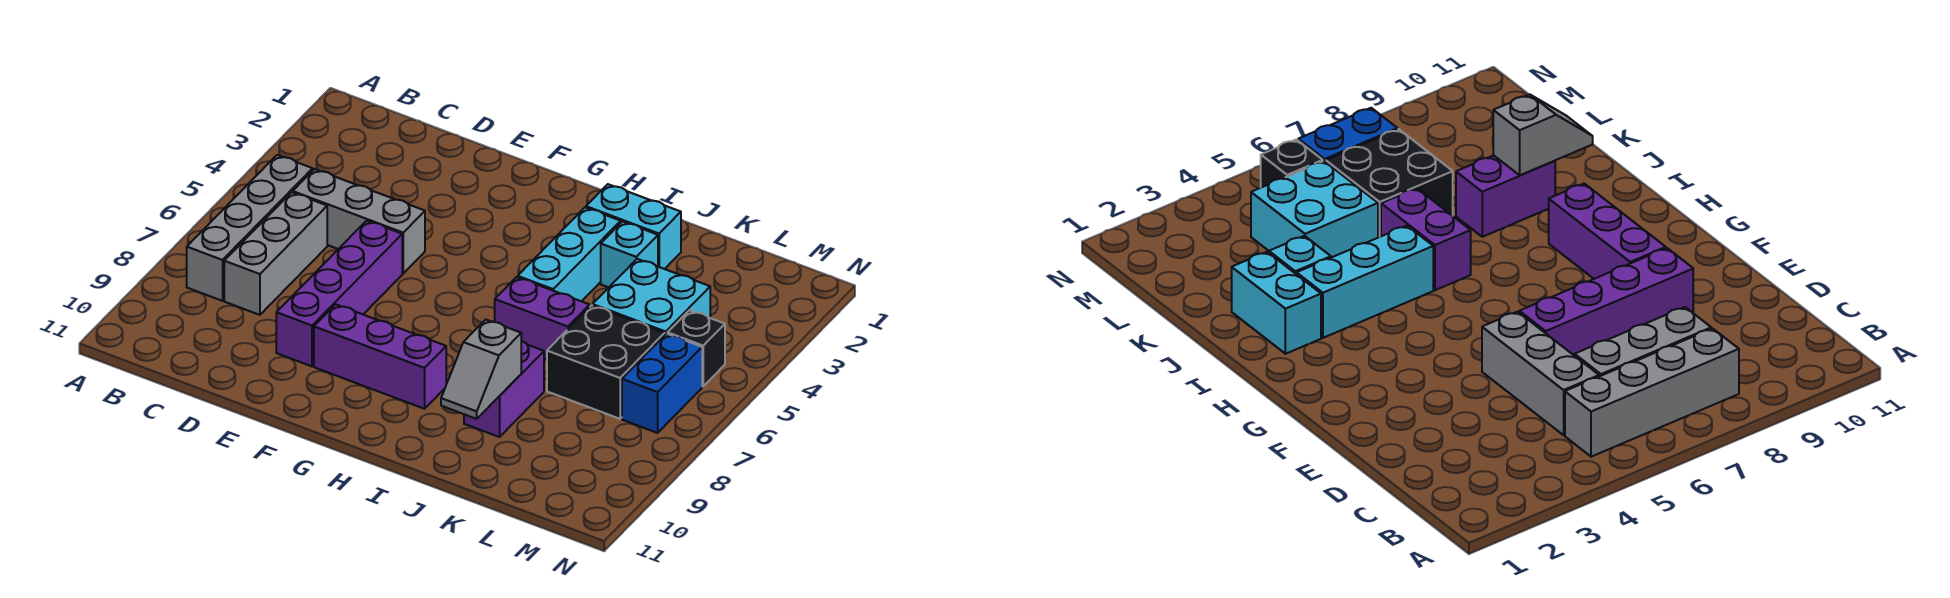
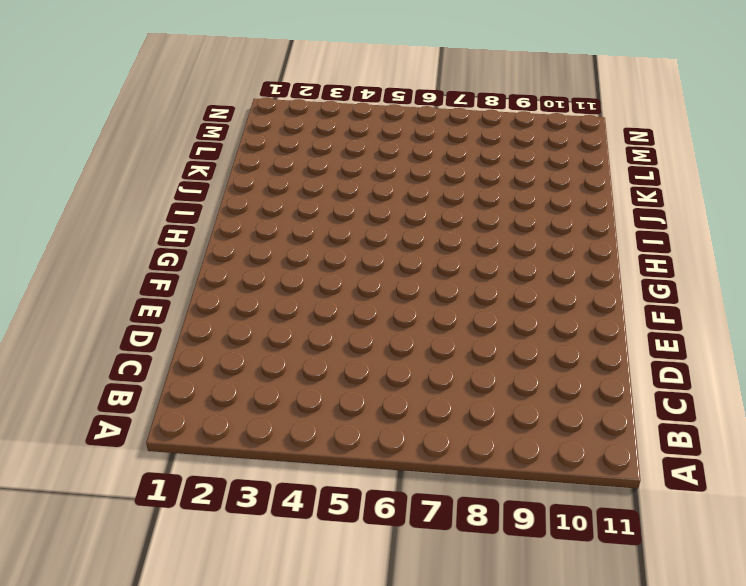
none -> grey brick B5:B8 level 1
none -> grey brick C5:E5 level 1
none -> grey brick C6:C8 level 1

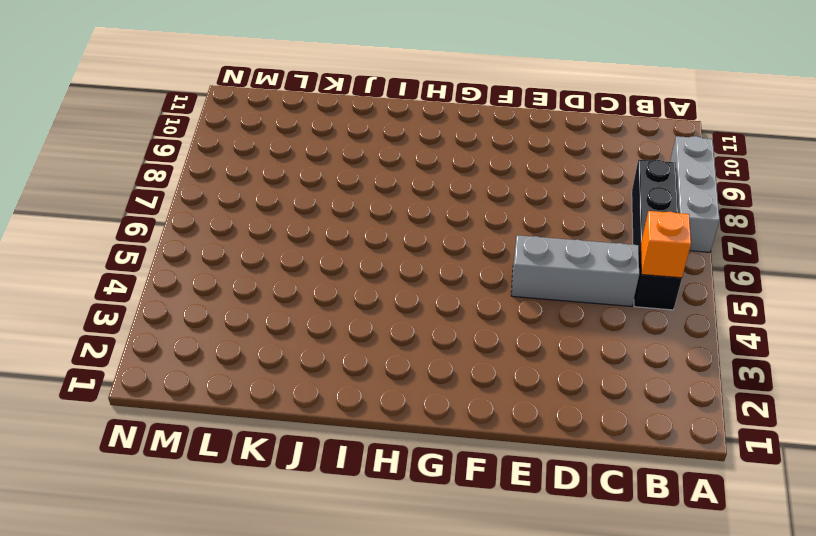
grey brick A7:A9 level 1 -> grey brick C6:C8 level 1
black brick B5:B8 level 1 -> grey brick B5:B8 level 1
orange brick B5 level 2 -> none
none -> purple brick E6:E9 level 1
none -> purple brick F9:H9 level 1
none -> cyan brick I2:J2 level 1

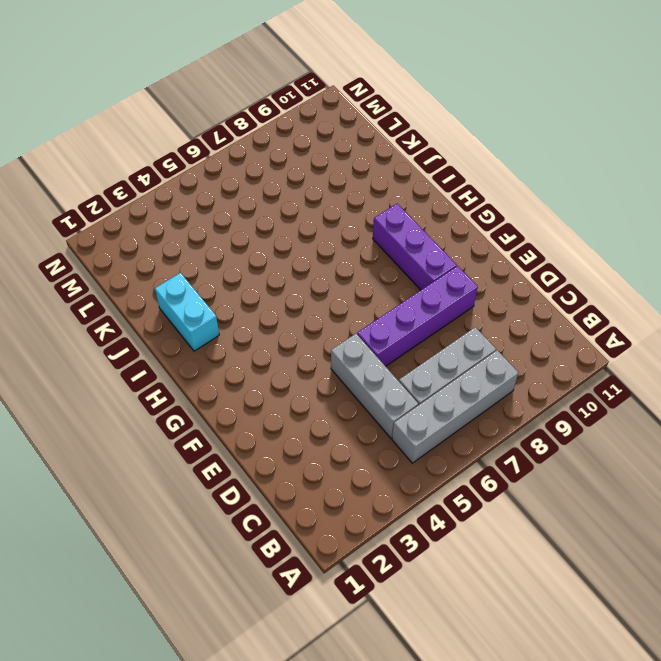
none -> cyan brick I3:I5 level 1
none -> purple brick I6:J6 level 1
none -> cyan brick J3 level 1

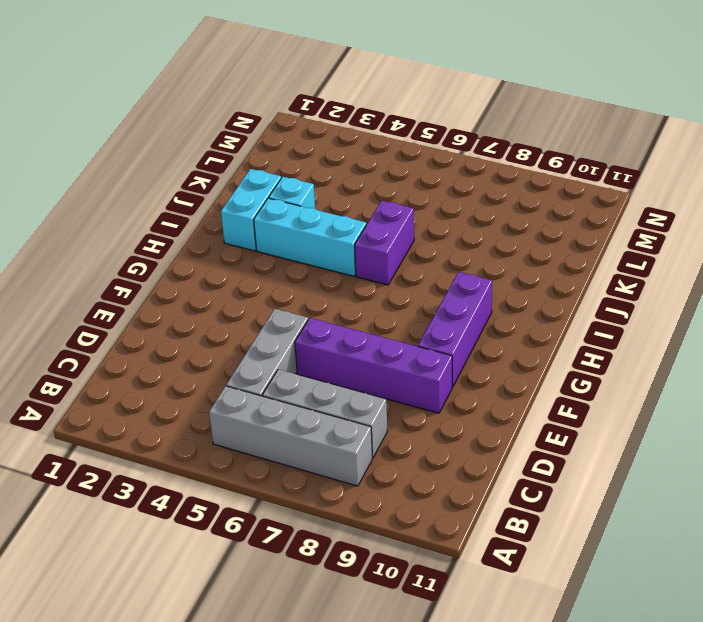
none -> purple brick J8:J9 level 1
none -> cyan brick K4:L5 level 1
none -> black brick K6:L7 level 1

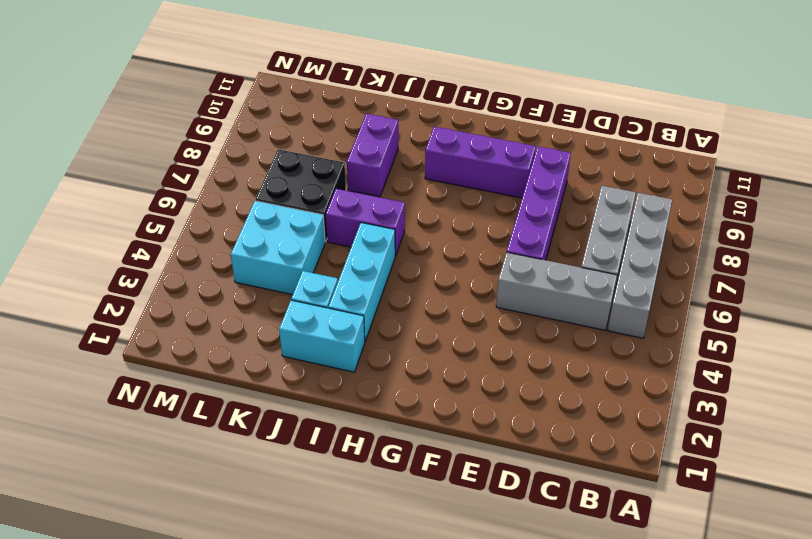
none -> black brick M5 level 1
none -> blue brick M6:M7 level 1
none -> grey slope J9:J10 level 2 top 9

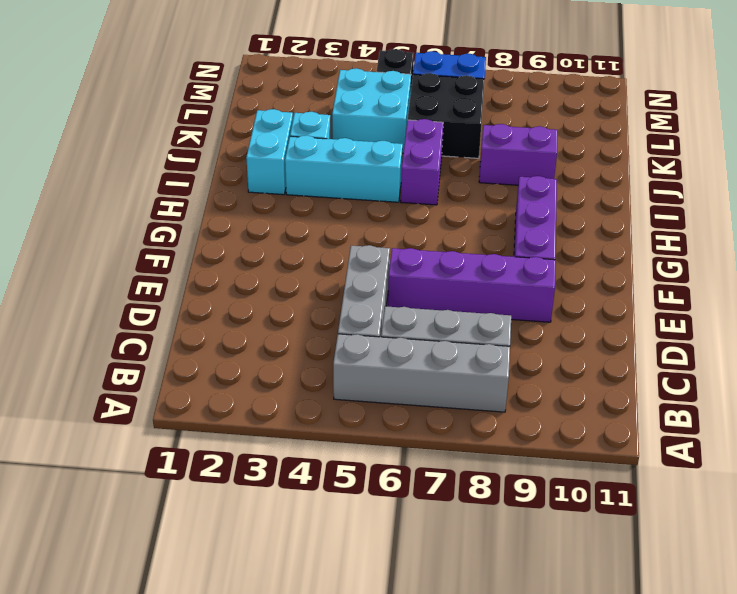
none -> grey slope J9:J10 level 2 top 9

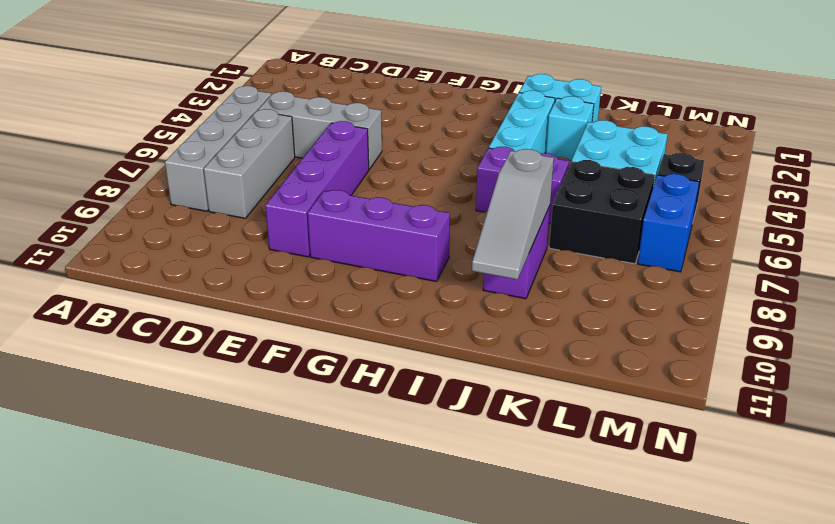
grey slope J8:J10 level 2 top 8 -> grey slope J9:J10 level 2 top 9

